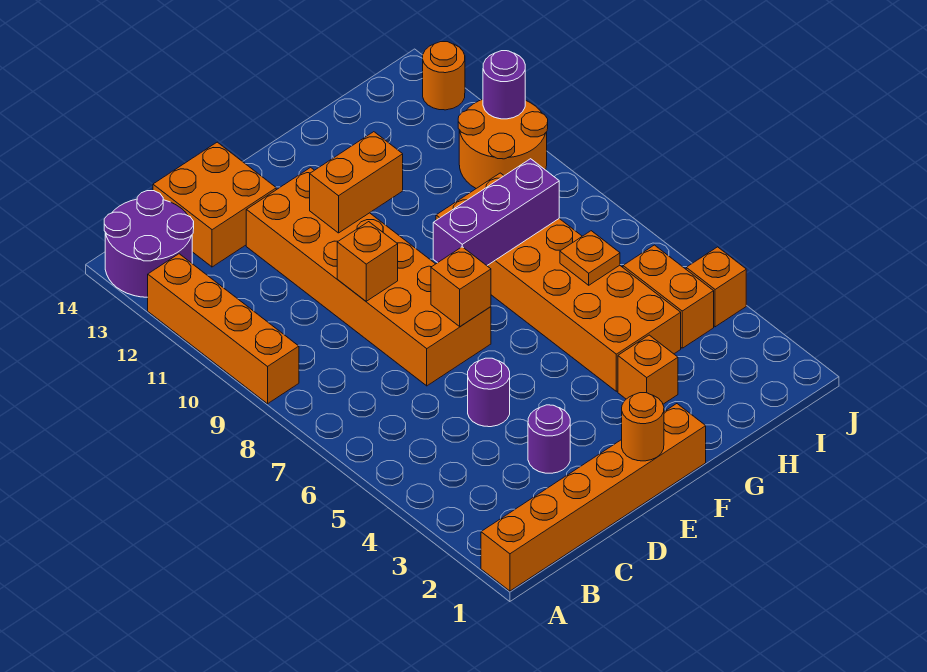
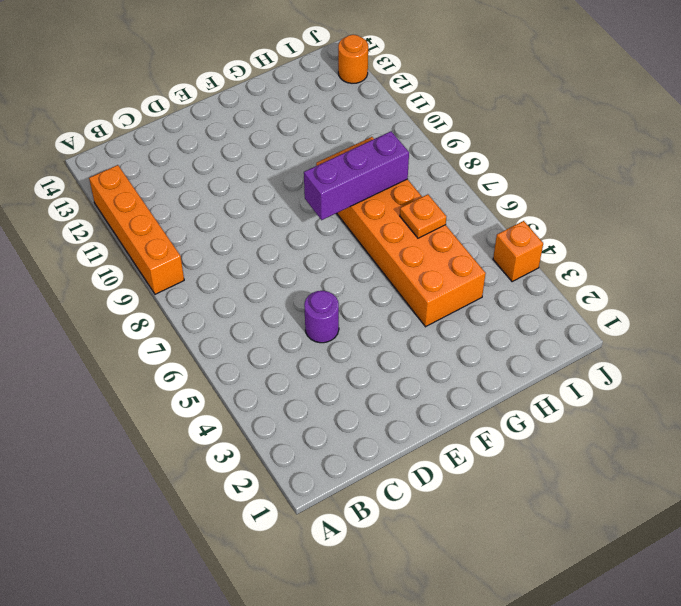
none -> orange brick A1:F1 level 1
none -> purple round brick A13:B14 level 1
none -> orange brick C13:D14 level 1

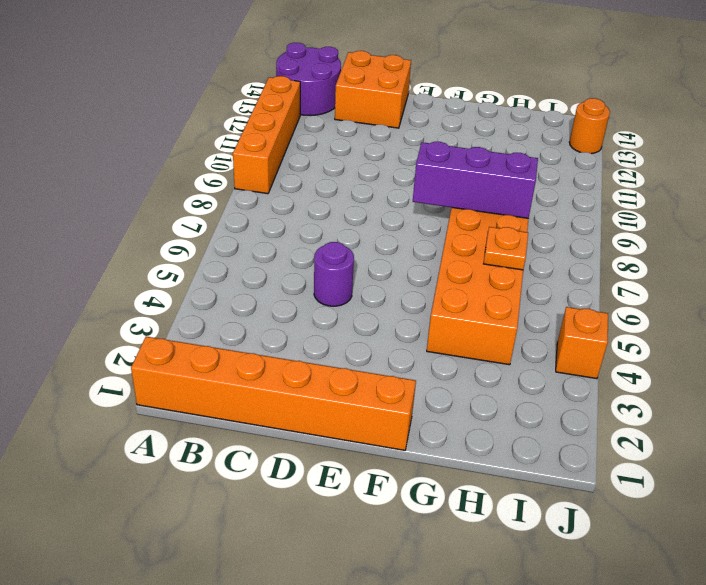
none -> purple round brick D3 level 1
none -> orange brick D7:E12 level 1
none -> orange brick G3 level 1

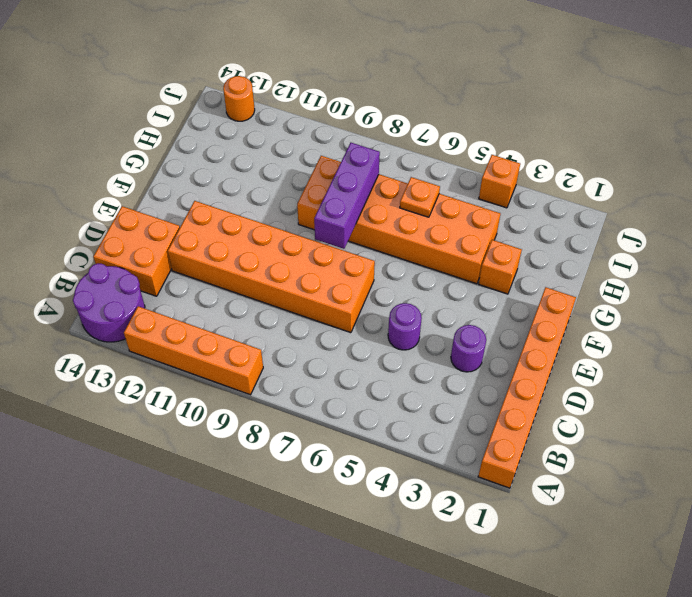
none -> orange brick I4:I5 level 1
none -> orange round brick I10:J11 level 1
none -> orange brick D9 level 2

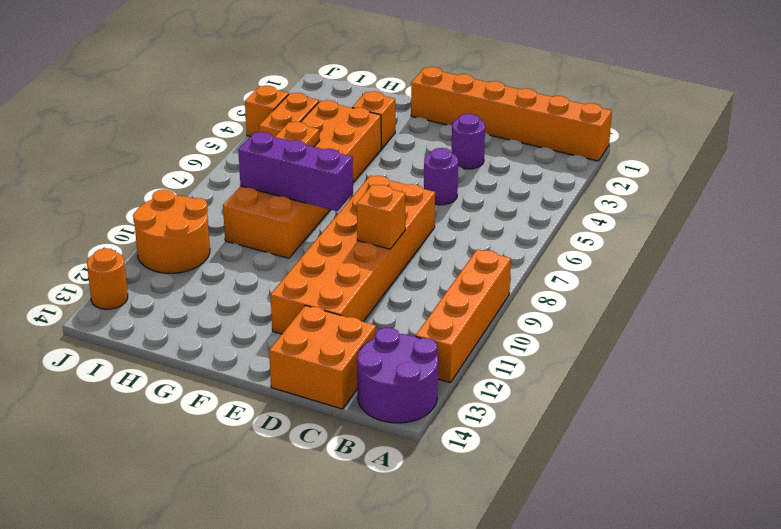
none -> orange round brick E1 level 2
none -> orange brick E7 level 2
none -> orange brick E11:F11 level 2

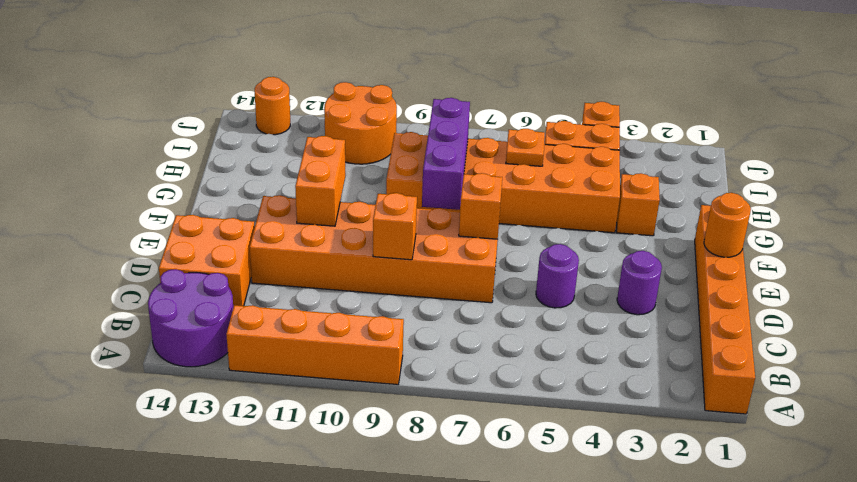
none -> purple round brick J11 level 2

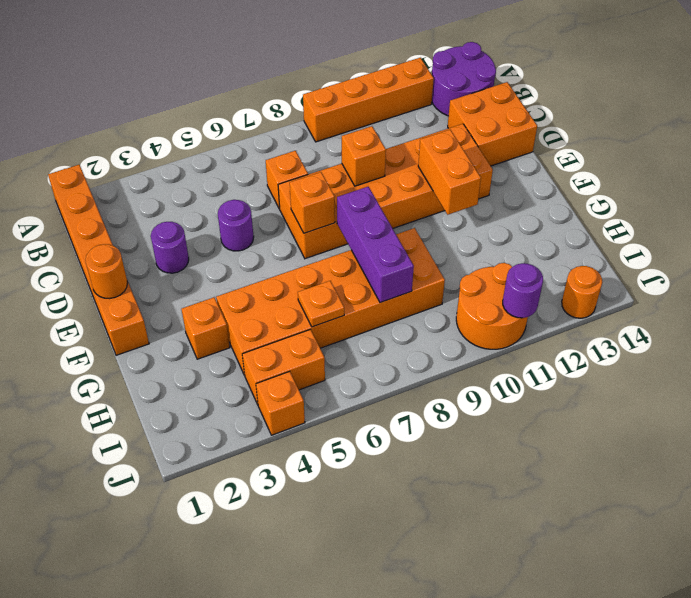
orange brick C7 level 1 -> none

